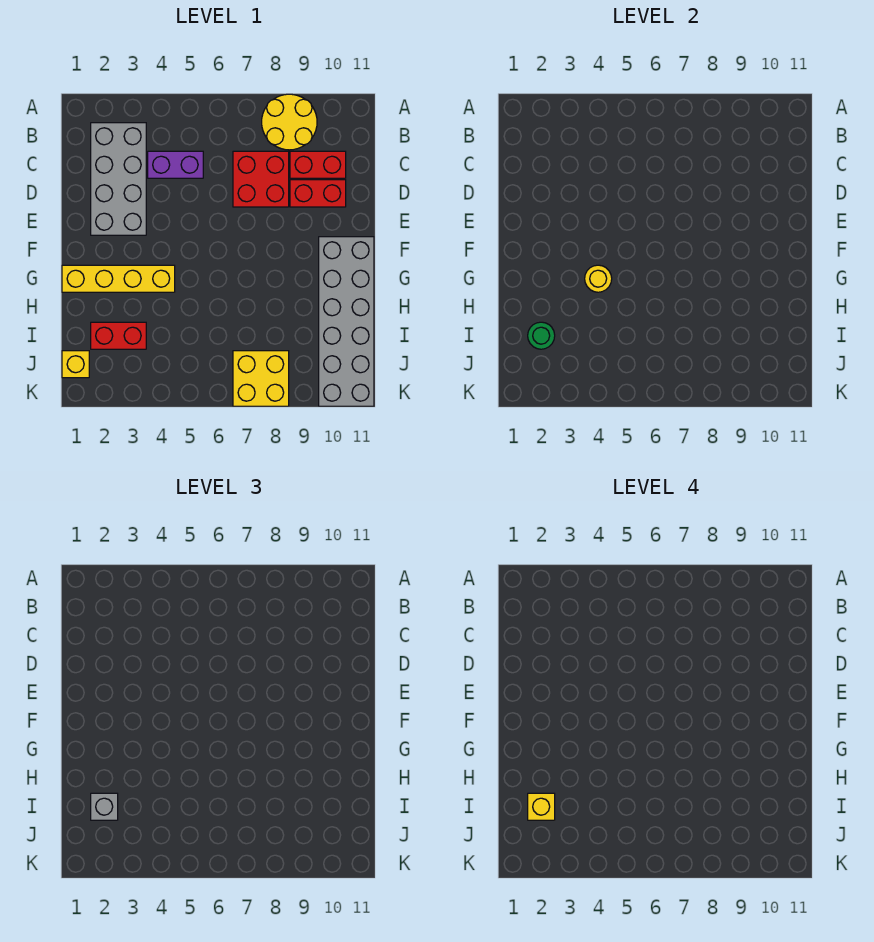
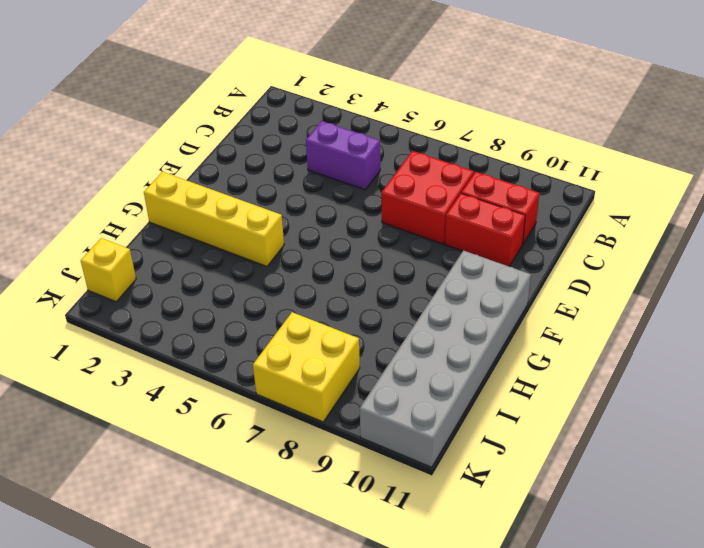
none -> yellow round brick A8:B9 level 1
none -> grey brick B2:E3 level 1
none -> red brick I2:I3 level 1

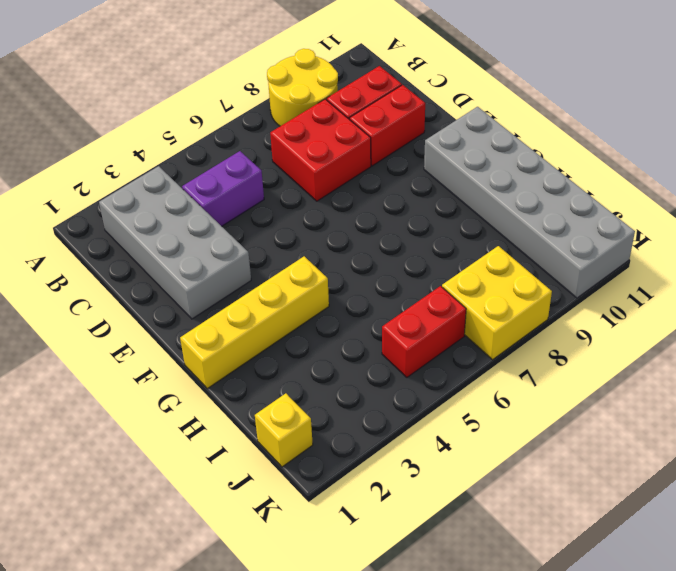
red brick J5:J6 level 1 -> red brick I2:I3 level 1
none -> yellow round brick G4 level 2
none -> green round brick I2 level 2
none -> grey brick I2 level 3

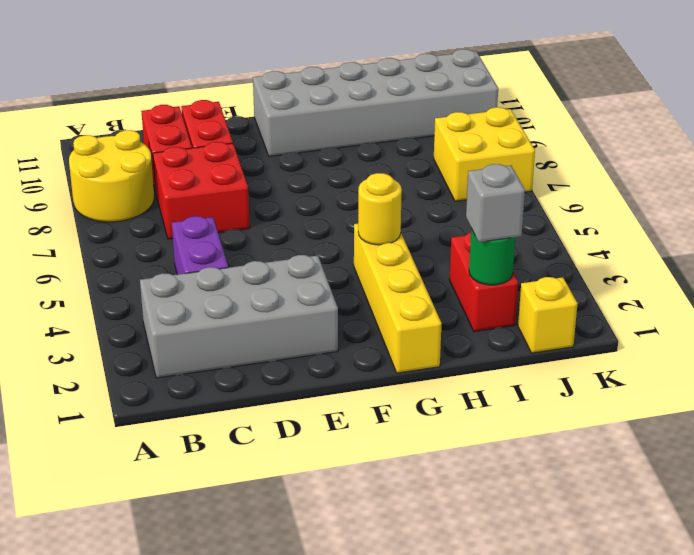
none -> yellow brick I2 level 4

